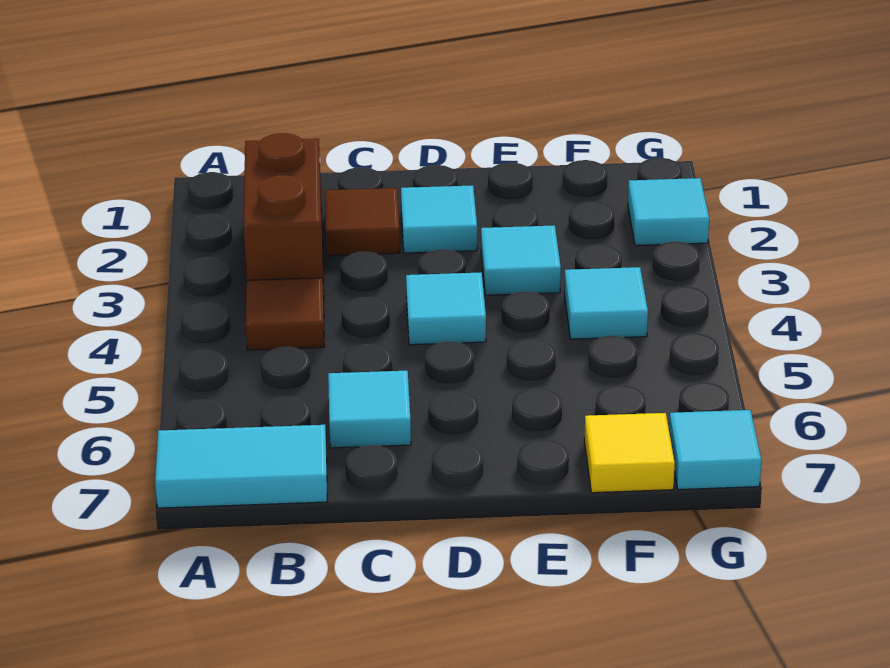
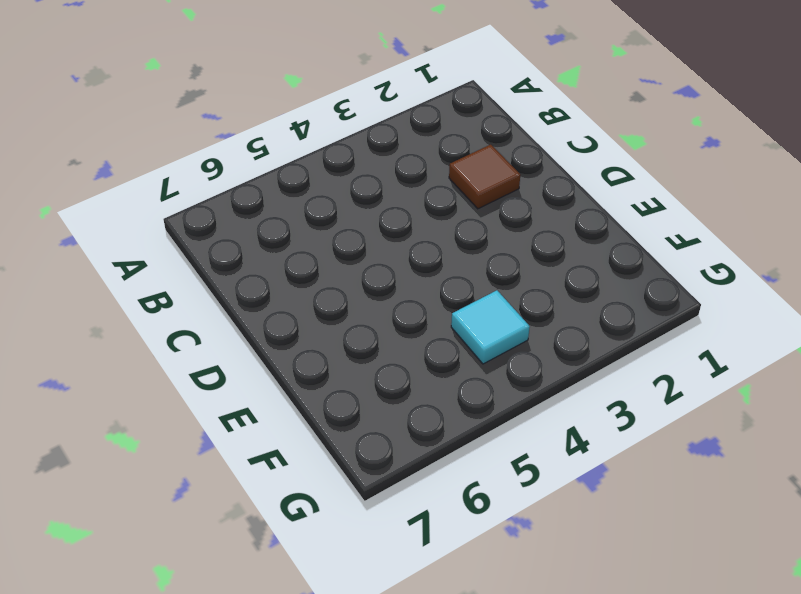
none -> cyan tile A7:B7 level 1
none -> brown brick B2:B3 level 1
none -> brown tile B4 level 1

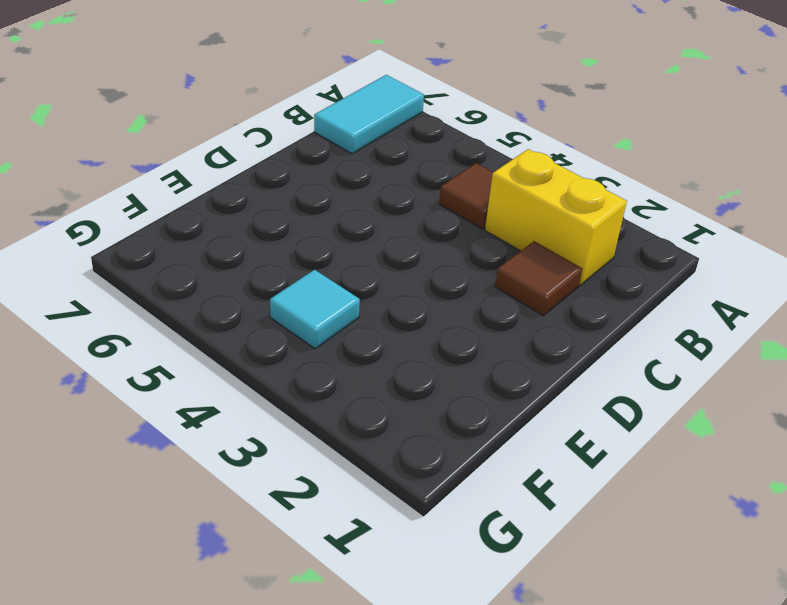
yellow brick B2:B3 level 1 -> brown brick B2:B3 level 1
none -> cyan tile C6 level 1
none -> cyan tile D2 level 1
none -> cyan tile D4 level 1

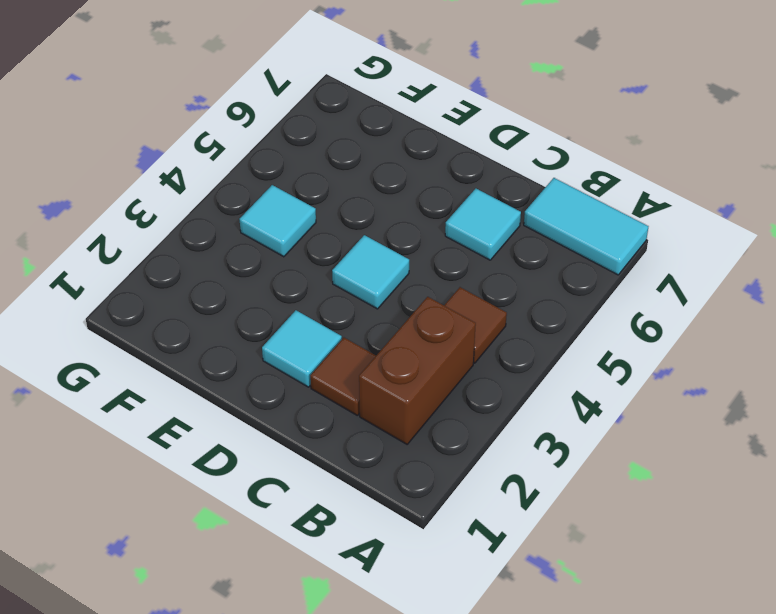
none -> cyan tile E3 level 1
none -> yellow tile F7 level 1
none -> cyan tile G2 level 1

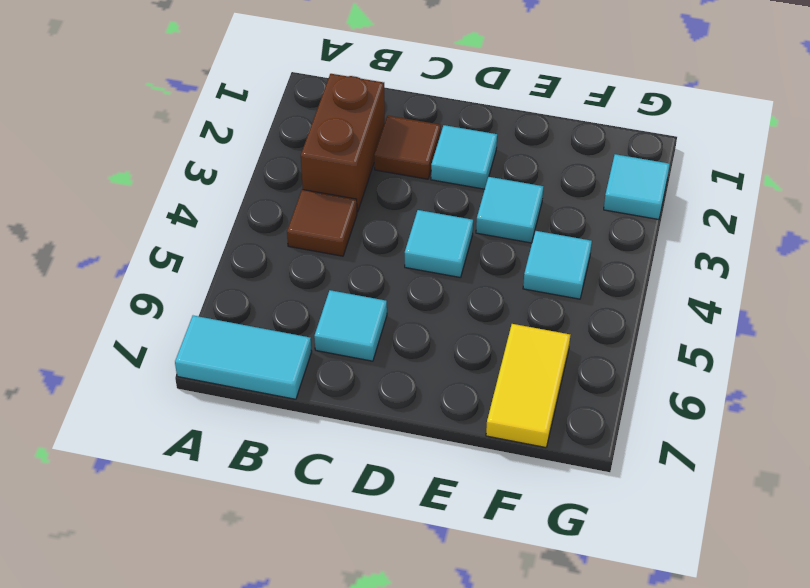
yellow tile F6:F7 level 1 -> yellow tile F7 level 1
none -> cyan tile G7 level 1

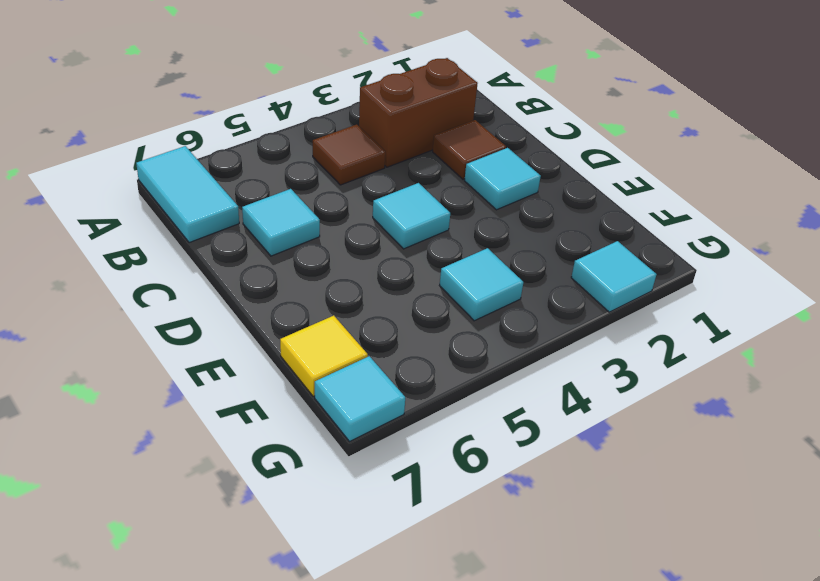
none -> cyan tile E3 level 1

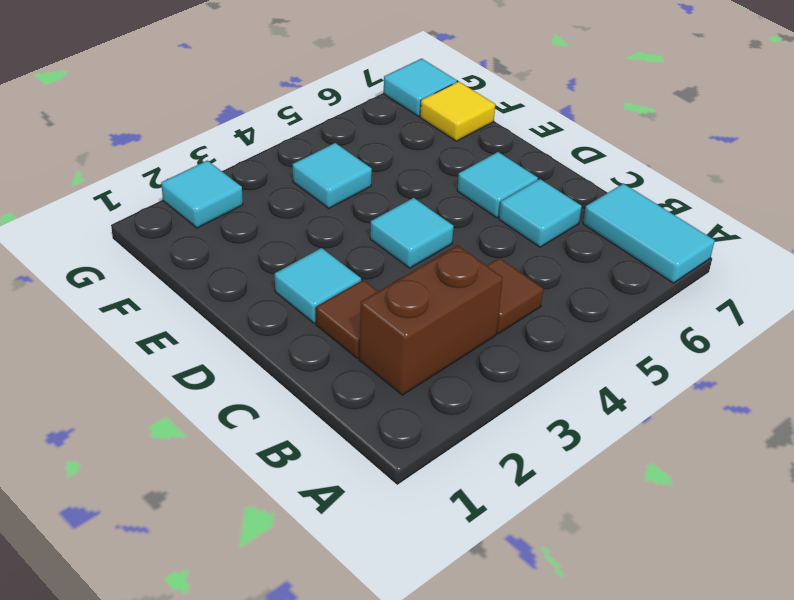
cyan tile D6 level 1 -> cyan tile E3 level 1

